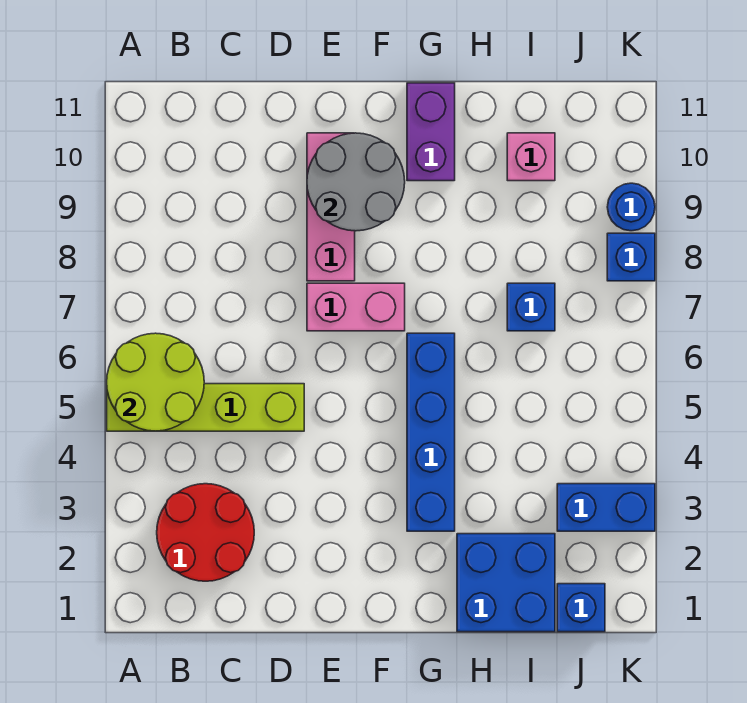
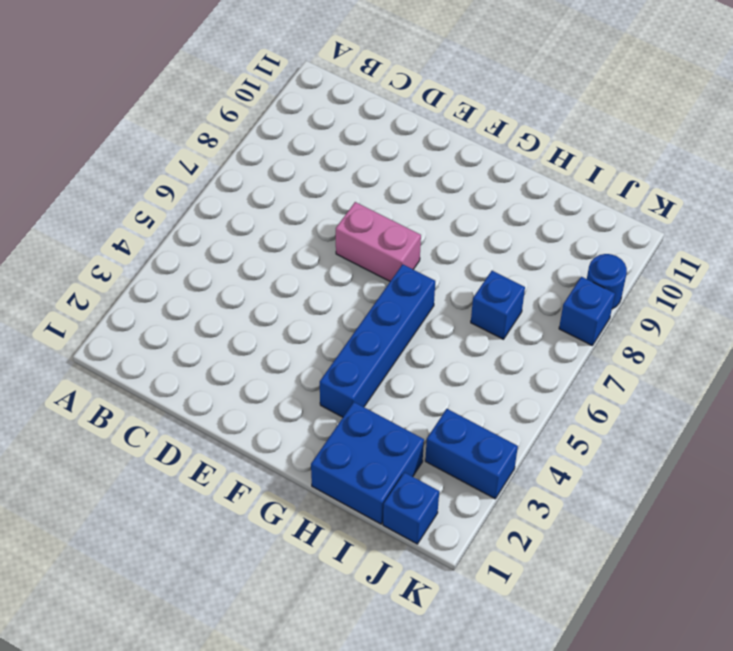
none -> lime brick A5:D5 level 1
none -> red round brick B2:C3 level 1
none -> pink brick E8:E10 level 1

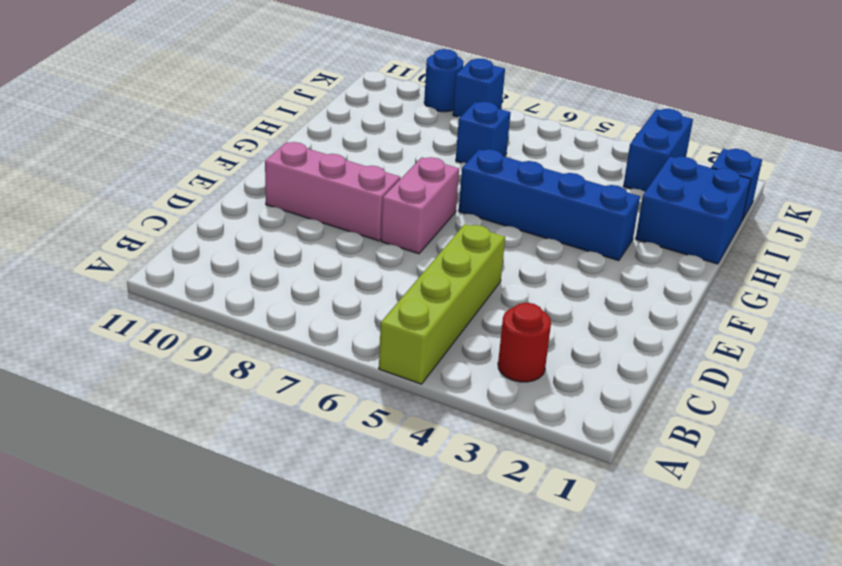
red round brick B3 level 1 -> red round brick B2:C3 level 1
none -> purple brick G10:G11 level 1
none -> pink brick I10 level 1
none -> lime round brick A5:B6 level 2

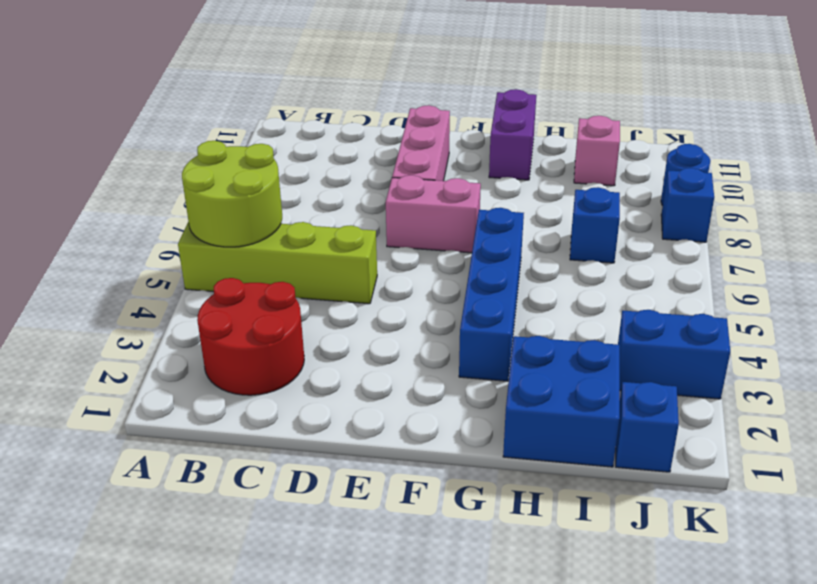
none -> grey round brick E9:F10 level 2

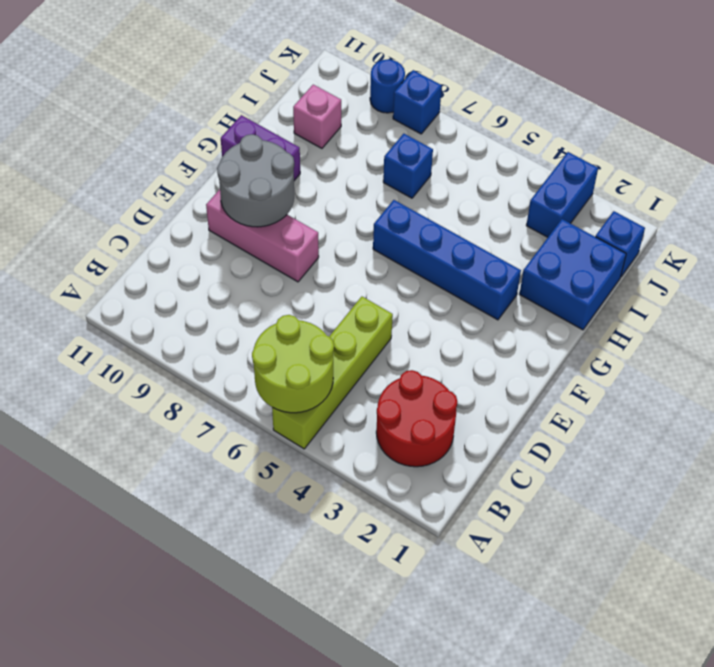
none -> pink brick E7:F7 level 1

